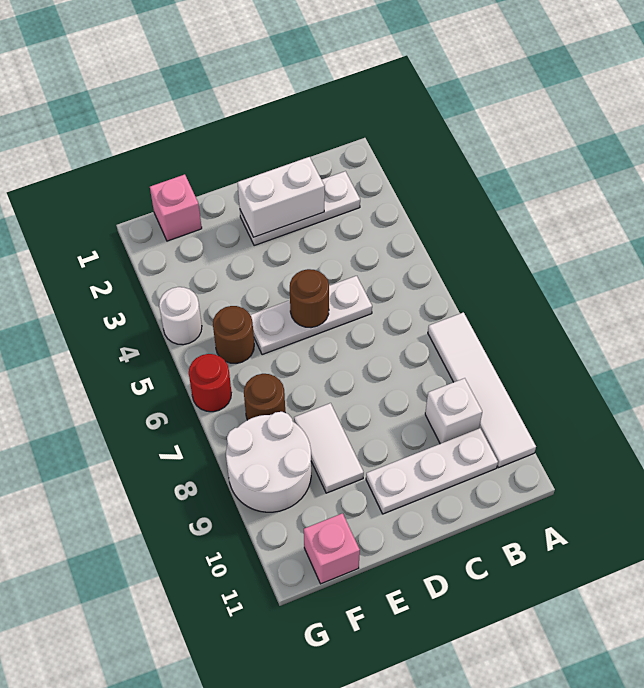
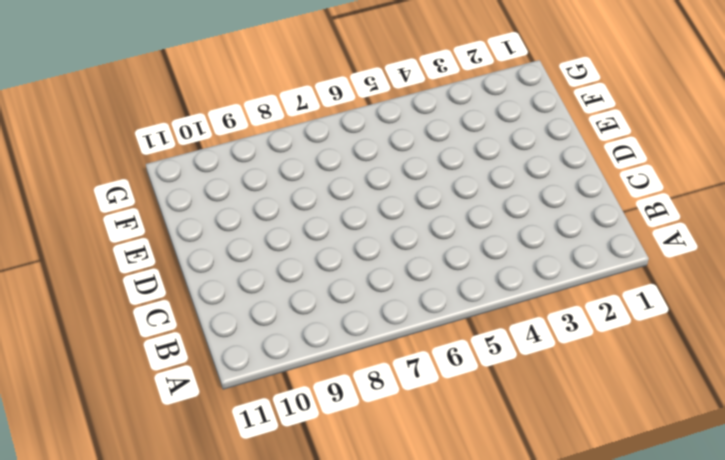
none -> white tile A7:A10 level 1
none -> white plate B2:D2 level 1
none -> white brick B9 level 1

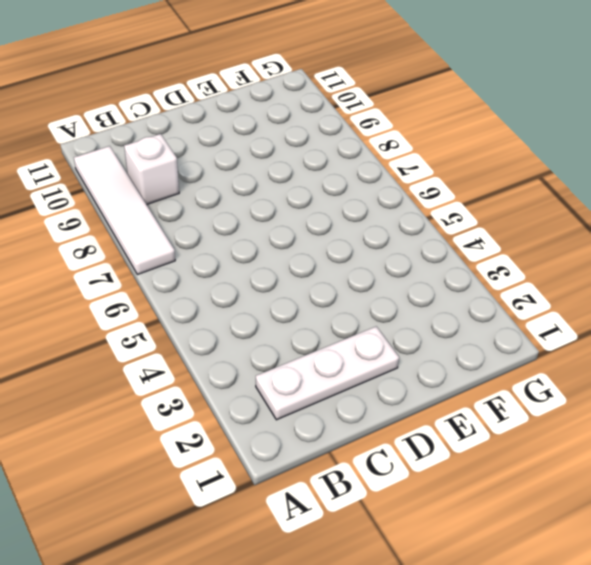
none -> white plate B10:D10 level 1
none -> white plate C5:E5 level 1
none -> white tile E8:E9 level 1

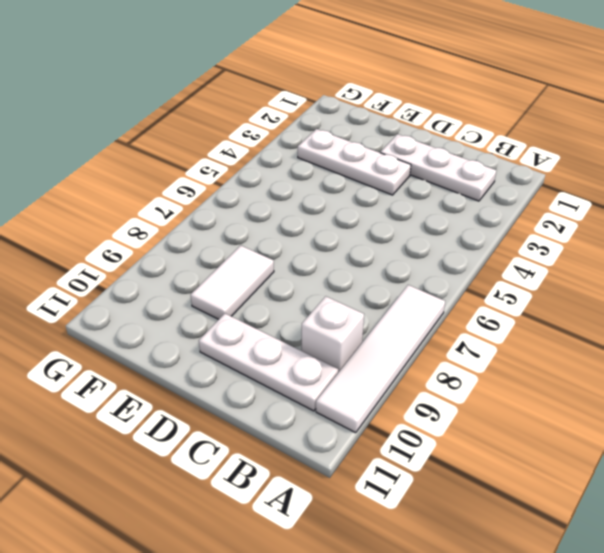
white plate D3:F3 level 1 -> white plate C5:E5 level 1
none -> pink brick F1 level 1
none -> brown round brick F5 level 1
none -> brown round brick F7 level 1

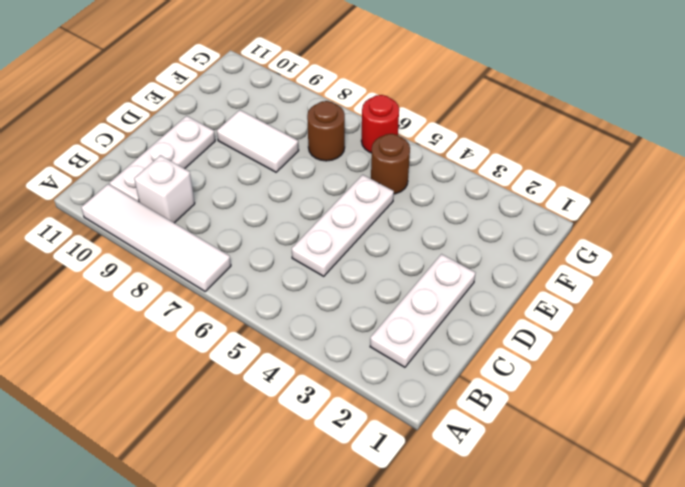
none -> pink brick F1 level 1
none -> white round brick F8:G9 level 1
none -> pink brick F11 level 1

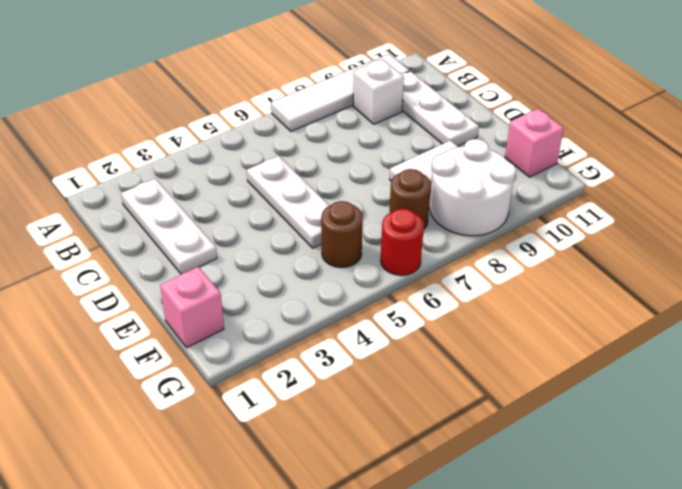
none -> white round brick G4 level 1
none -> white brick C2:D2 level 2
none -> brown round brick D5 level 2

